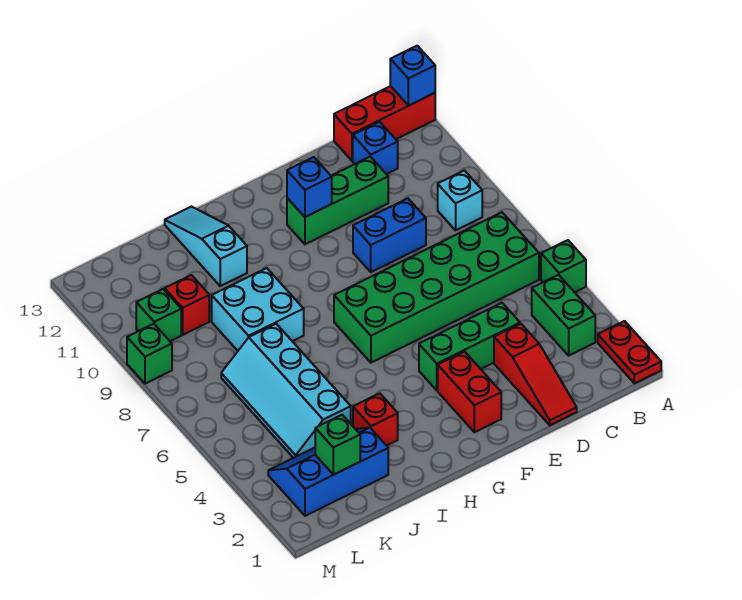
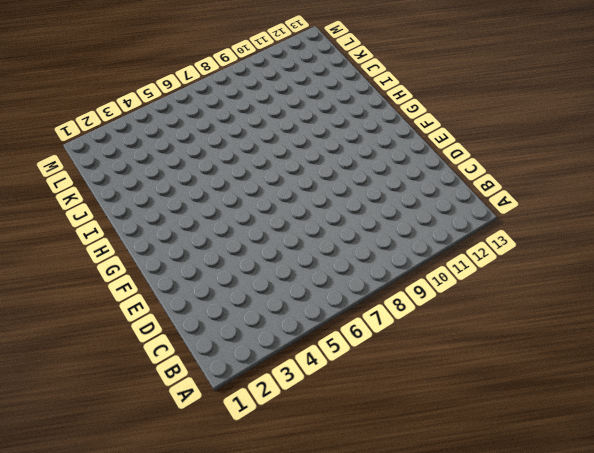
none -> red plate A1:A2 level 1
none -> green brick A5 level 1
none -> red brick A13:C13 level 1

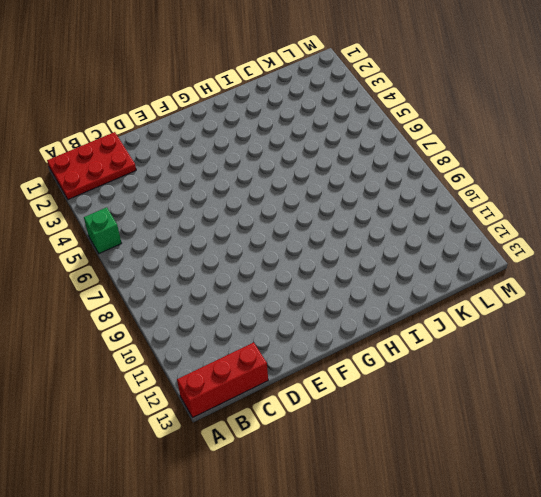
red plate A1:C2 level 1 -> red plate A1:A2 level 1
none -> green brick B3:B4 level 1
none -> green brick B6:G7 level 1
none -> cyan brick B9 level 1

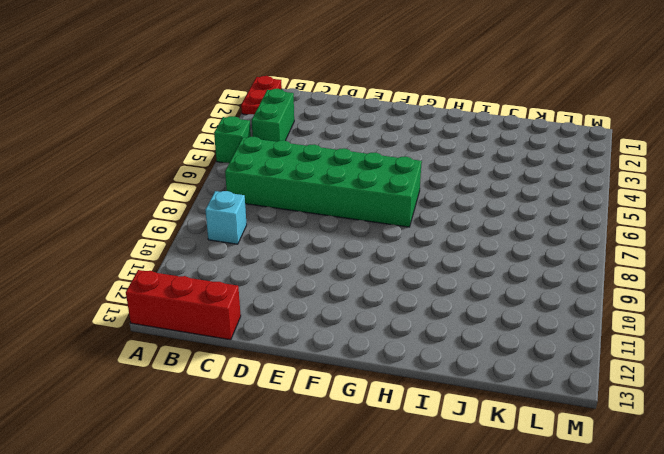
none -> blue brick C12 level 1
none -> red slope D1:D3 level 1 top 3
none -> green brick D4:F4 level 1

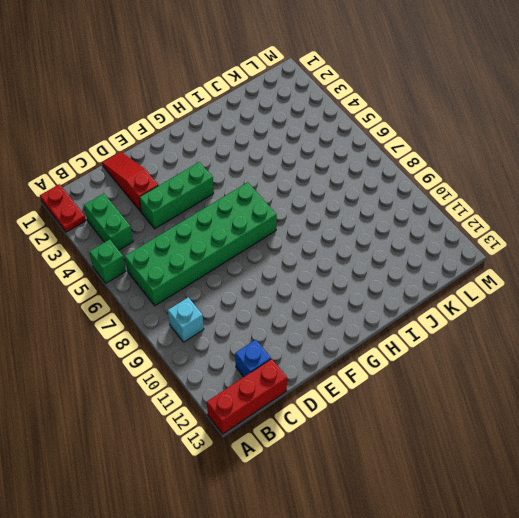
none -> blue brick D9:E9 level 1
none -> green brick D11:F11 level 1
none -> red brick F2:F3 level 1

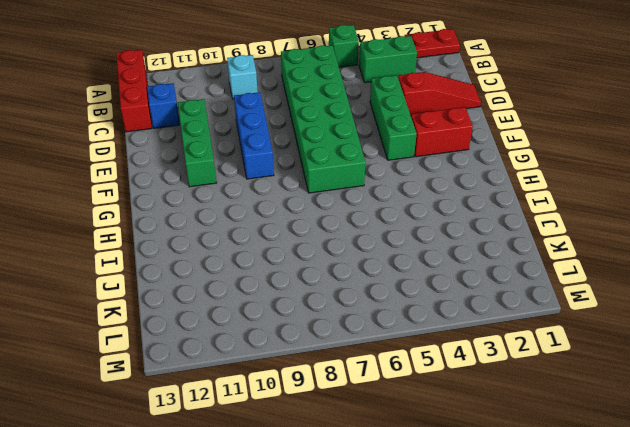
blue brick D9:F9 level 1 -> blue brick D9:E9 level 1
none -> red brick I3 level 1
none -> cyan brick I8:J9 level 1
none -> cyan slope I11:I13 level 1 top 11

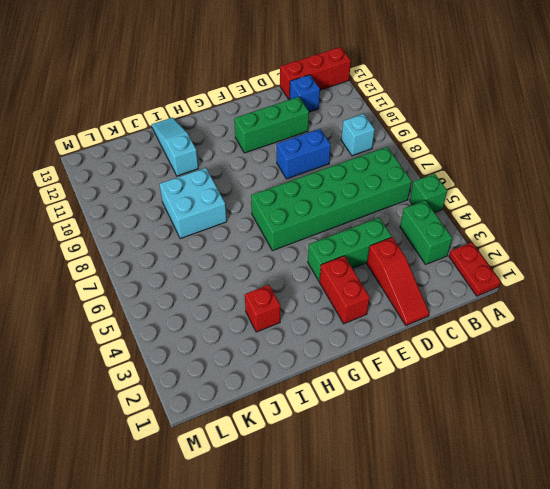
none -> blue slope J2:L3 level 1 top 2
none -> cyan slope J4:K7 level 1 top J
none -> red brick K10 level 1

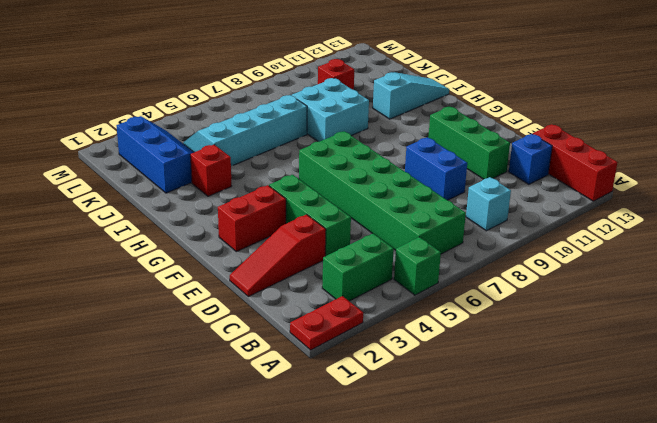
none -> green brick L10 level 1
none -> green brick M9 level 1
none -> blue brick A13 level 2

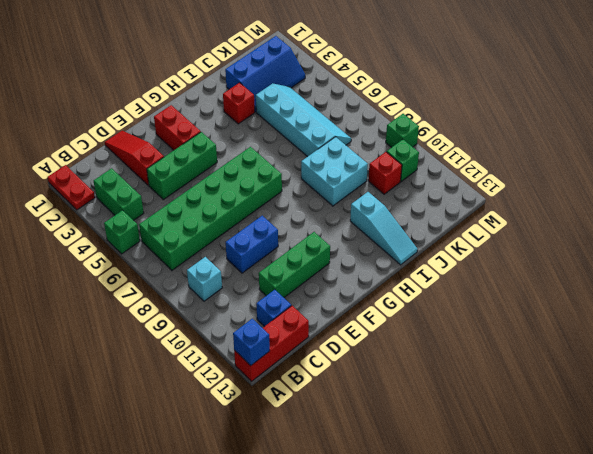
none -> blue brick F11 level 2
none -> green brick K2 level 2

